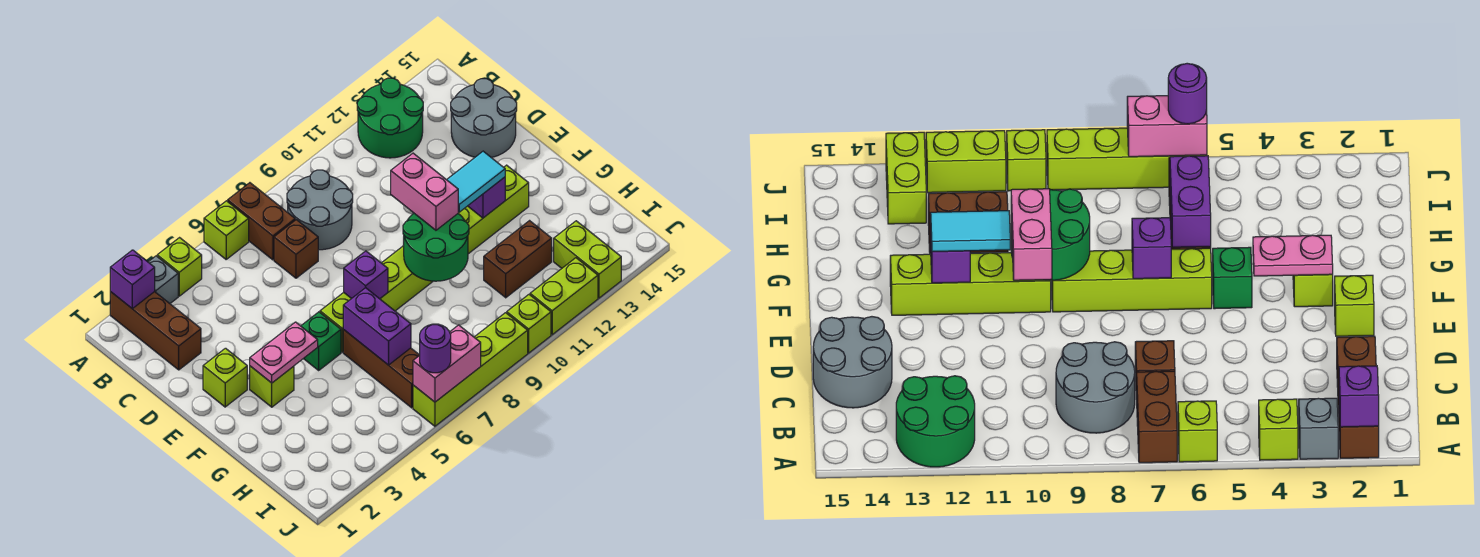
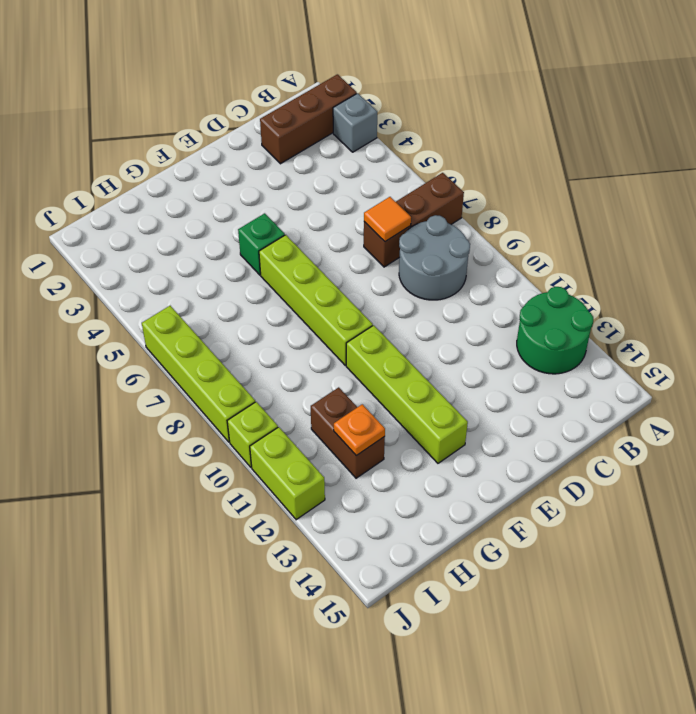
orange tile C7 level 2 -> none
orange plate H12 level 2 -> none
none -> lime brick A4 level 1
none -> lime brick A6 level 1
none -> grey round brick C14:D15 level 1
none -> lime brick E2 level 1

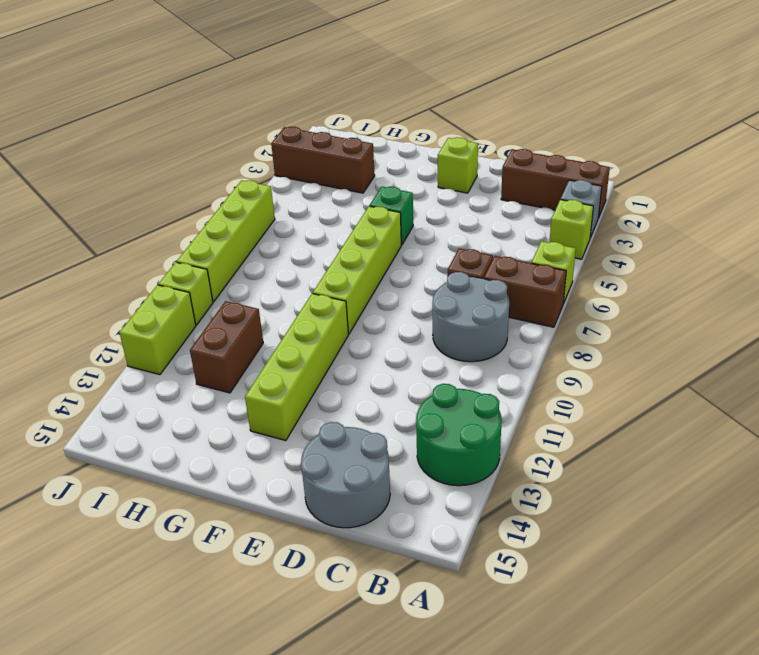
brown brick H3:J3 level 1 -> brown brick G6:I6 level 1
none -> lime brick F3 level 1
none -> lime brick I13:J13 level 1
none -> purple brick A2 level 2
none -> pink plate F3:F4 level 2

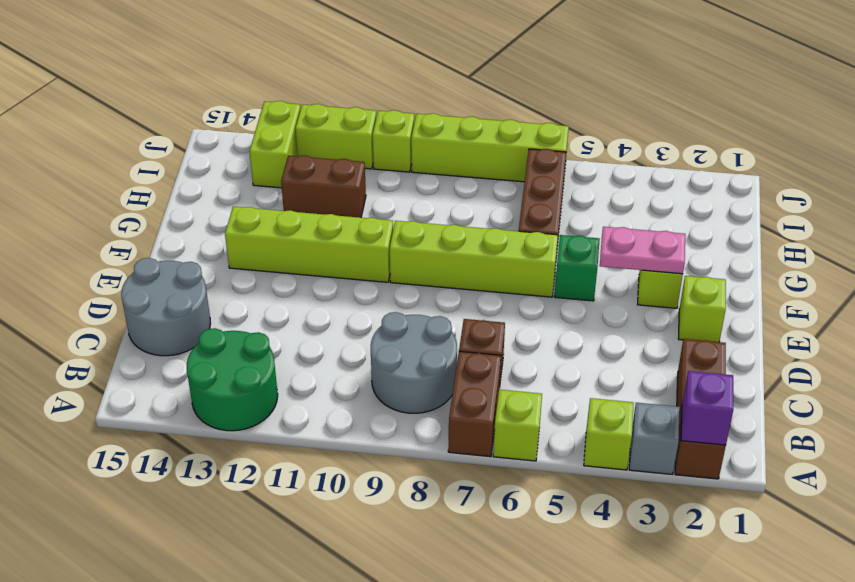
none -> purple brick F7 level 2
none -> green round brick F9:G10 level 2
none -> purple brick F12 level 2
none -> purple brick G6:H6 level 2

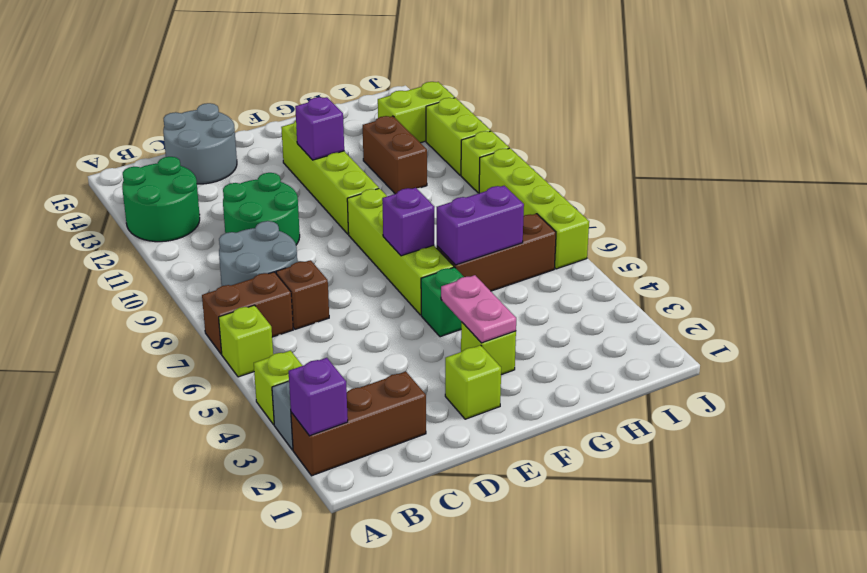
green round brick C10:D11 level 1 -> green round brick F9:G10 level 2
none -> pink brick J6:J7 level 2
none -> pink brick E10:F10 level 3
none -> cyan tile F11:F12 level 3
none -> purple round brick J6 level 3

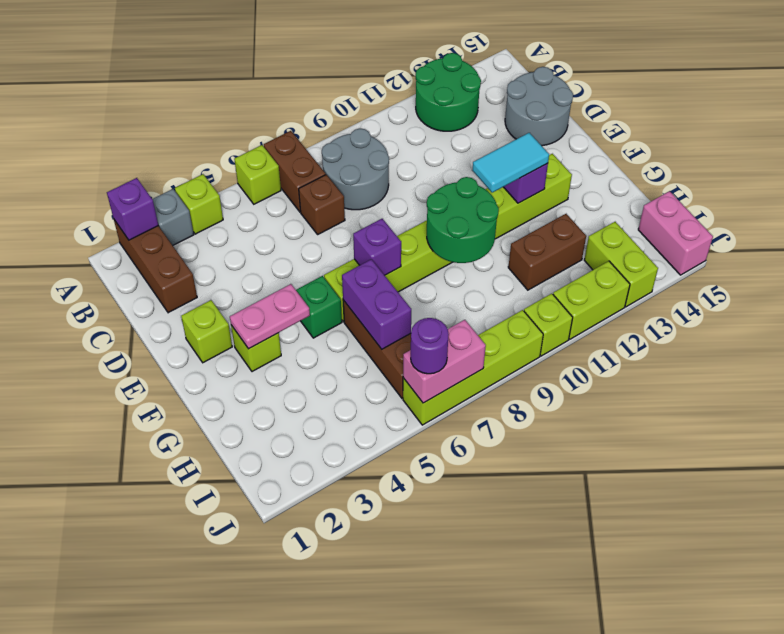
pink brick I15:J15 level 1 -> pink brick E10:F10 level 3

